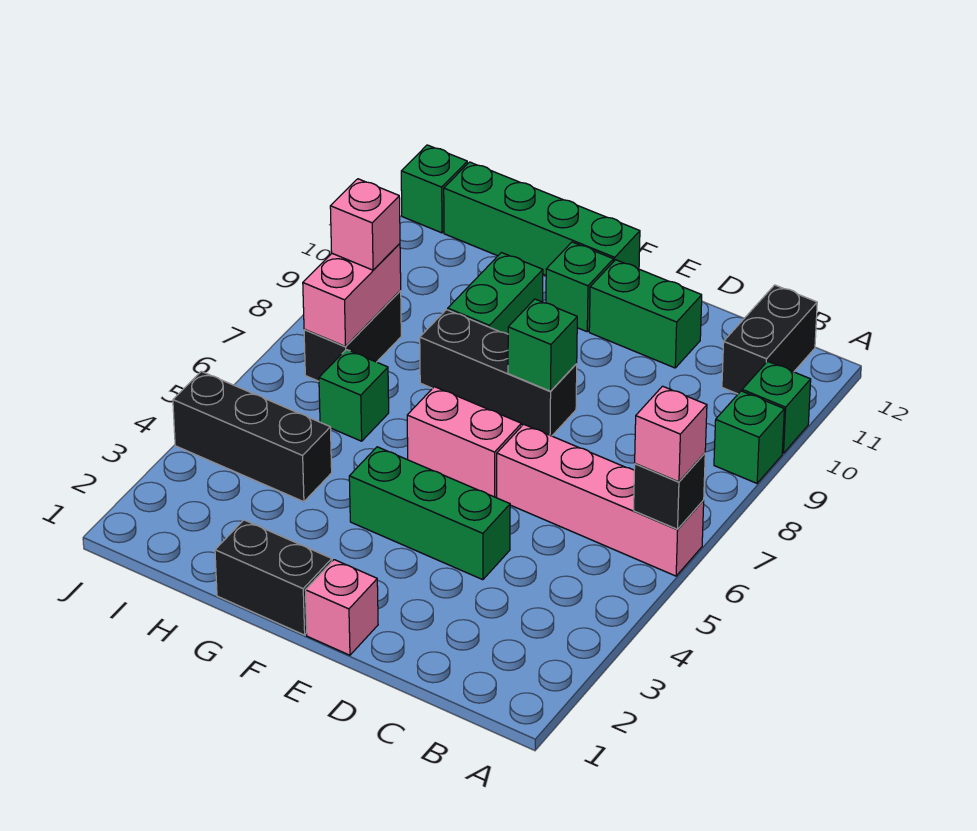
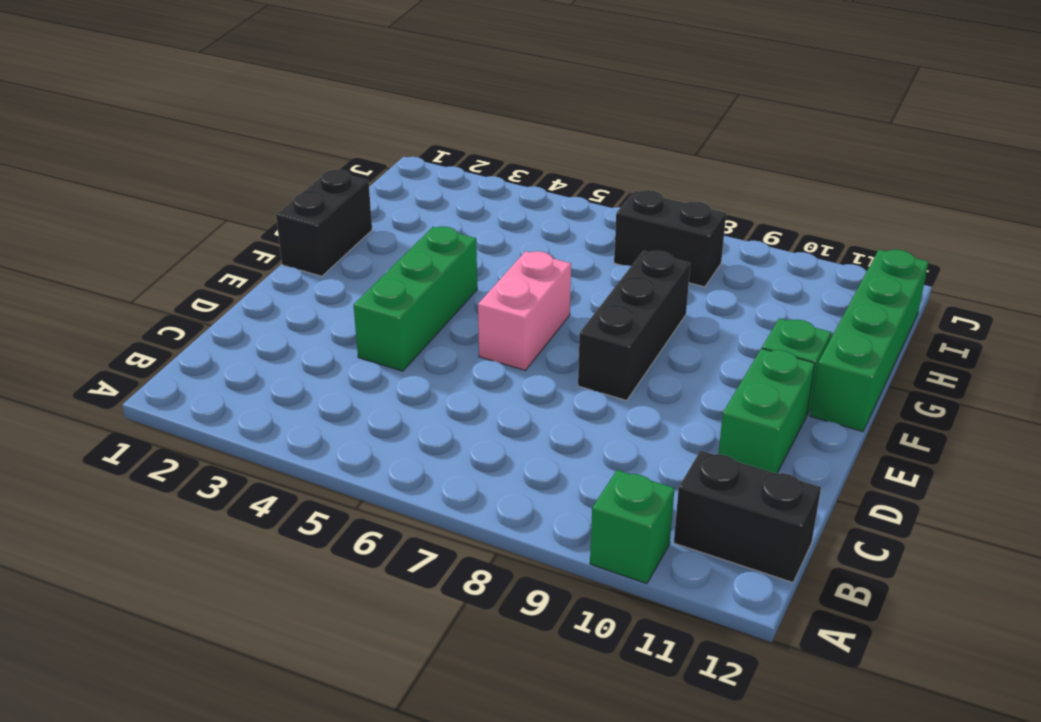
none -> pink brick A6:D6 level 1
none -> green brick A9 level 1
none -> pink brick E1 level 1

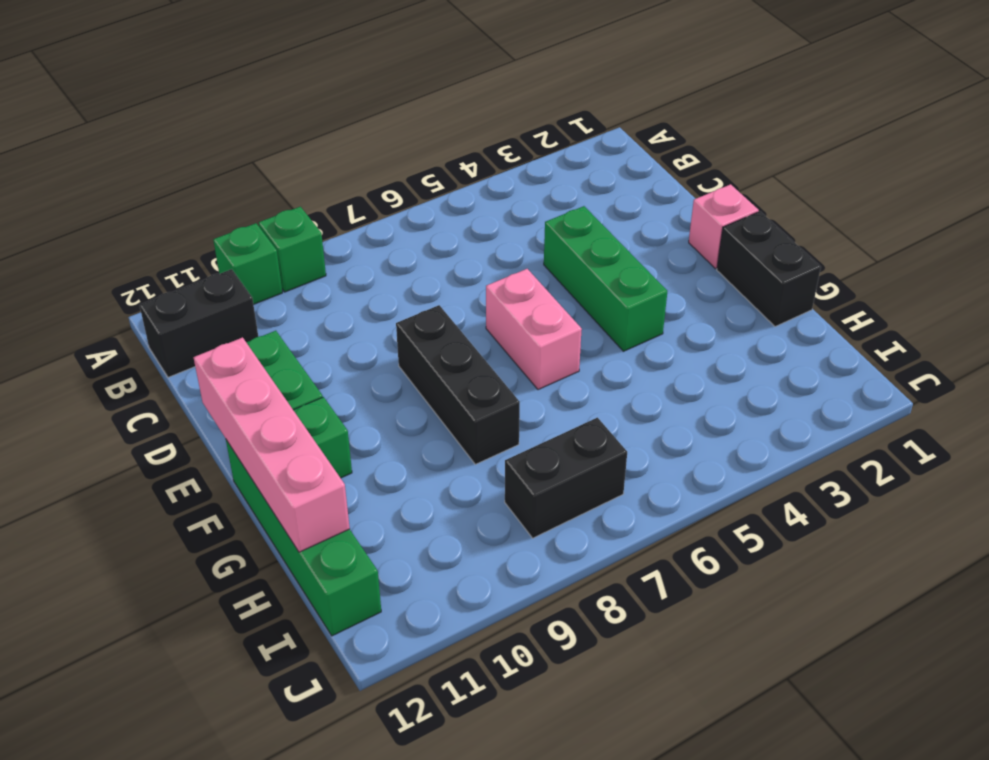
pink brick E12:H12 level 2 -> pink brick A6:D6 level 1
none -> green brick G9:G10 level 1
none -> black brick H4:J4 level 1
none -> green brick H6 level 1

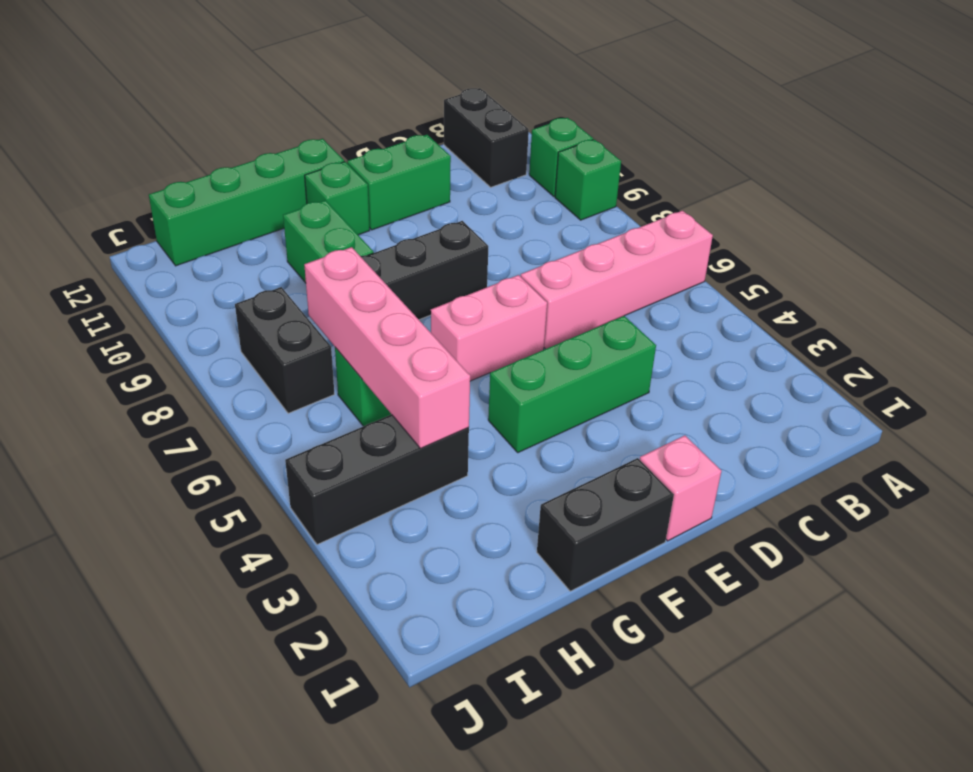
pink brick H4:H7 level 2 -> none
none -> green brick J12 level 1
none -> black brick A6 level 2
none -> green brick E8 level 2

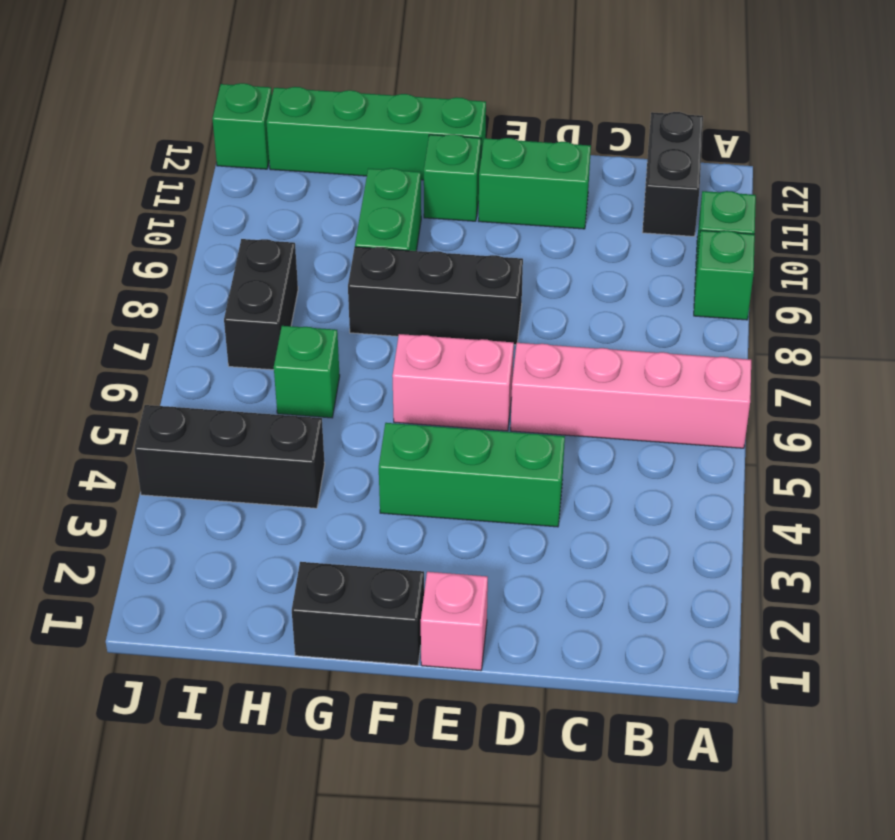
none -> black brick A6 level 2
none -> green brick E8 level 2
none -> pink brick I7:I8 level 2

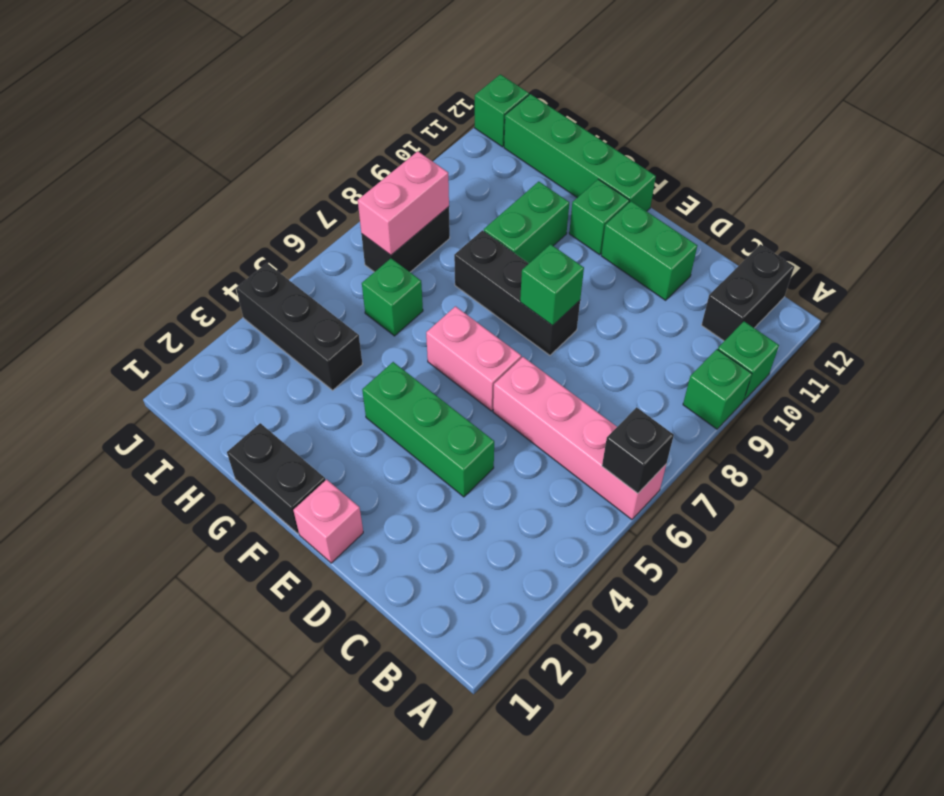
none -> pink brick A6 level 3
none -> pink brick I8 level 3

